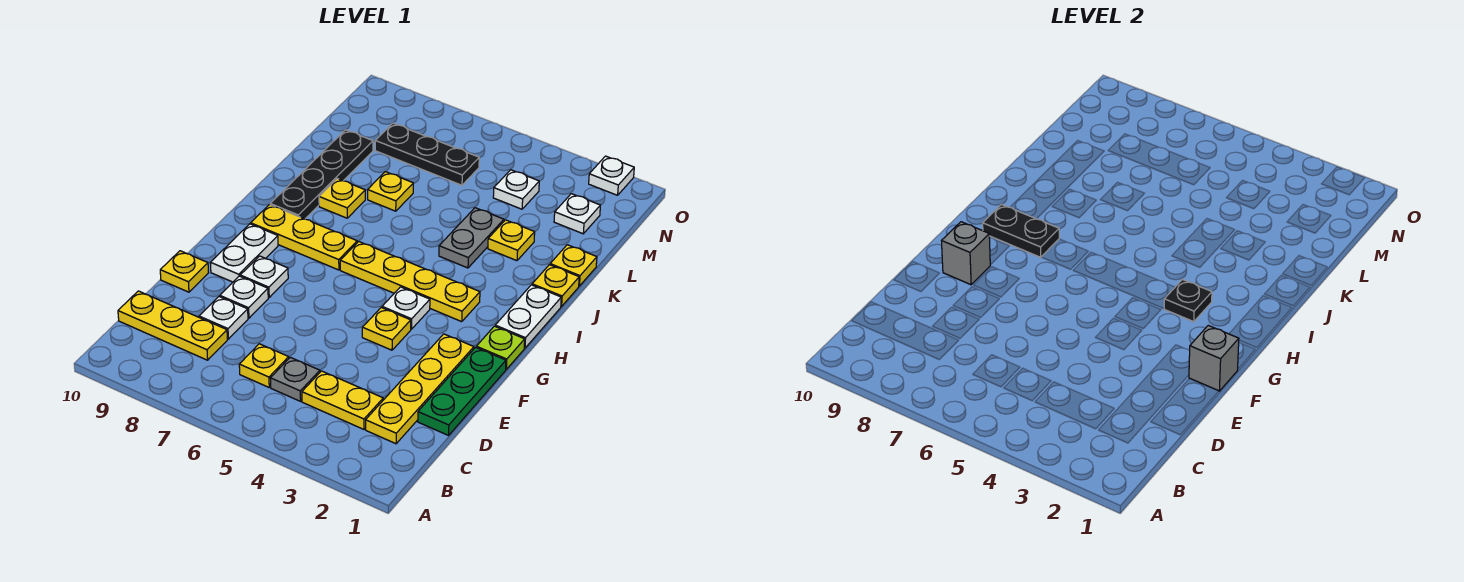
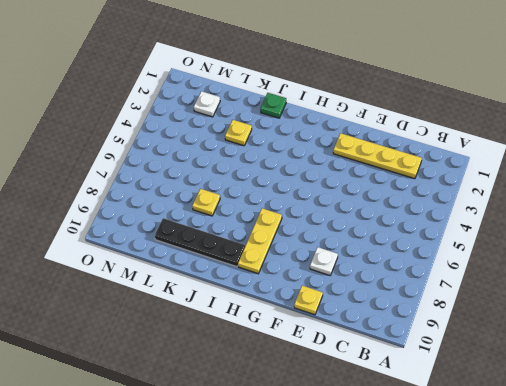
green plate J1 level 1 -> yellow plate J1 level 1
none -> yellow plate C3:C4 level 1
none -> grey plate C5 level 1
none -> yellow plate C6 level 1
none -> yellow plate C8:C10 level 1

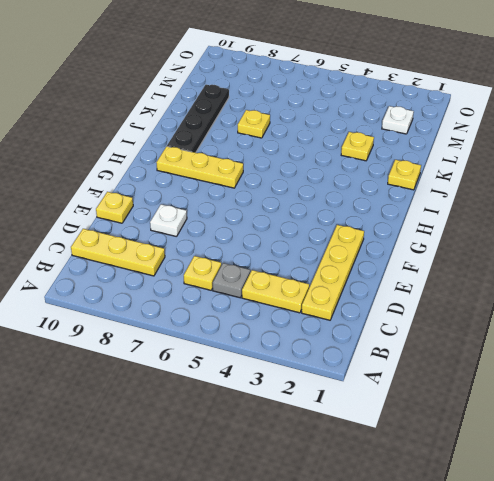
none -> green plate D1:F1 level 1
none -> white plate D8 level 1
none -> yellow plate F4 level 1
none -> white plate F8 level 1

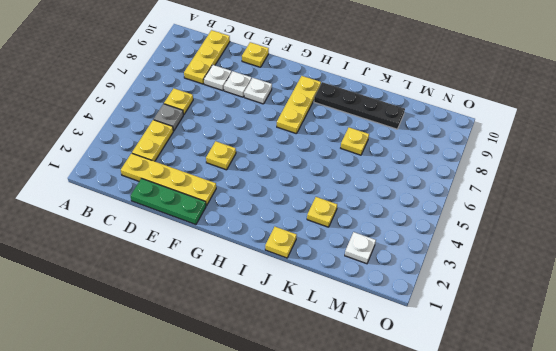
none -> white plate F9:G9 level 1
none -> lime plate G1 level 1
none -> white plate G4 level 1
none -> white plate H1:I1 level 1

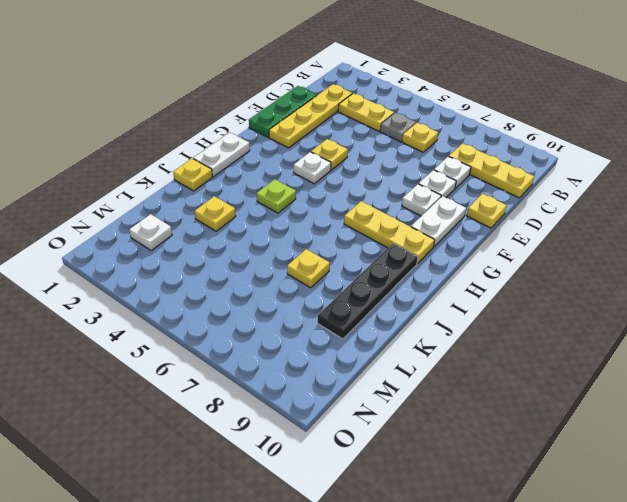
lime plate I4 level 1 -> lime plate G1 level 1
none -> yellow plate H3:H6 level 1
none -> grey plate J4:K4 level 1
none -> yellow plate J8 level 1
none -> yellow plate K1 level 1

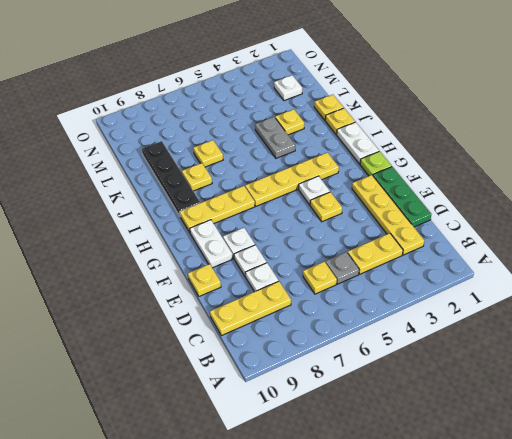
none -> white plate M4 level 1
none -> black plate M6:M8 level 1
none -> white plate O2 level 1
none -> grey brick F1 level 2

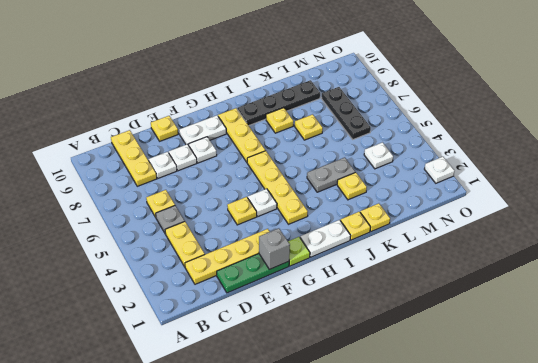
none -> white plate M2 level 1
none -> grey brick F9 level 2
none -> black plate H3 level 2
none -> black plate H8:H9 level 2

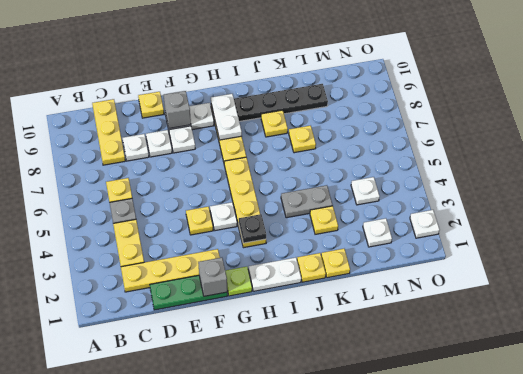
white plate H8:H9 level 2 -> black plate H8:H9 level 2
none -> black plate M6:M8 level 1

